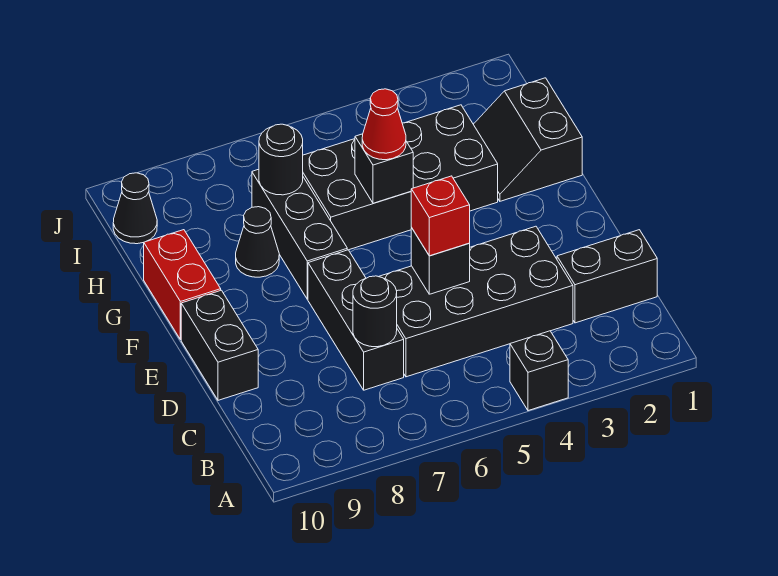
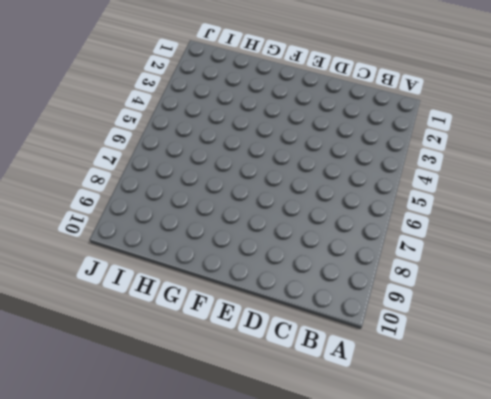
none -> black brick A4 level 1
none -> black brick C1:C2 level 1
none -> black brick C3:D6 level 1

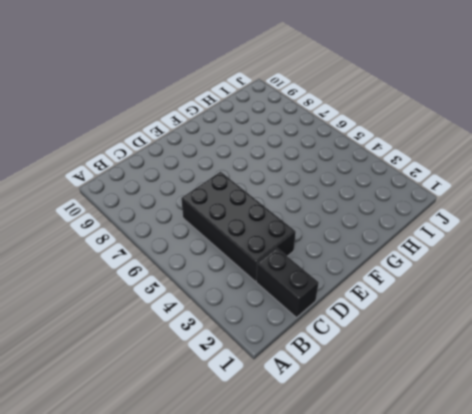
none -> black brick A4 level 1
none -> black brick C7:E7 level 1
none -> black brick D10:E10 level 1

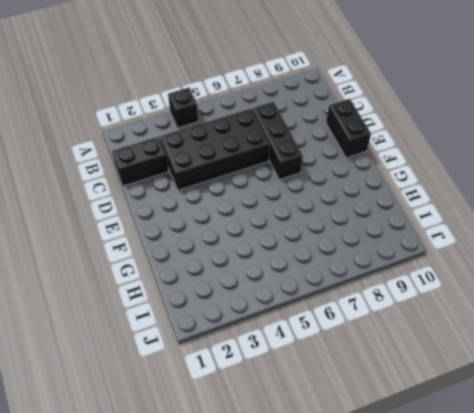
none -> black brick F7:H7 level 1
none -> red brick F10:G10 level 1
none -> black slope G1:H2 level 1 top 1

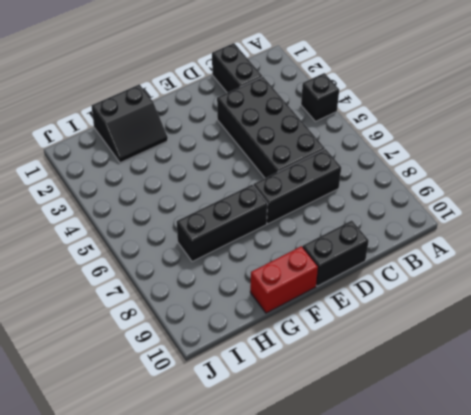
none -> black brick G3:H6 level 1
none -> black cone G8 level 1
none -> black cone I10 level 1

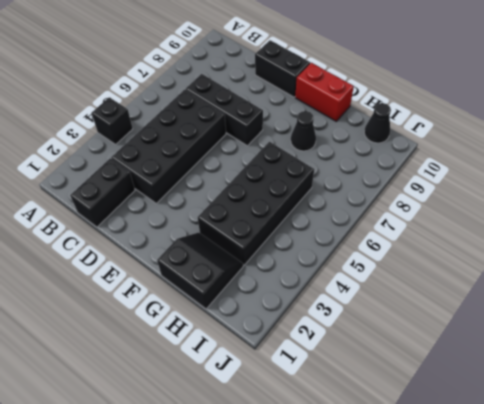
none -> black brick F7:H7 level 1
none -> black round brick C7 level 2
none -> black brick D5 level 2

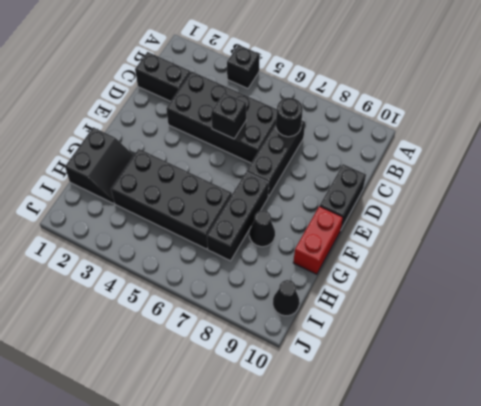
none -> black brick G5 level 2
none -> black round brick H7 level 2
none -> red brick D5 level 3

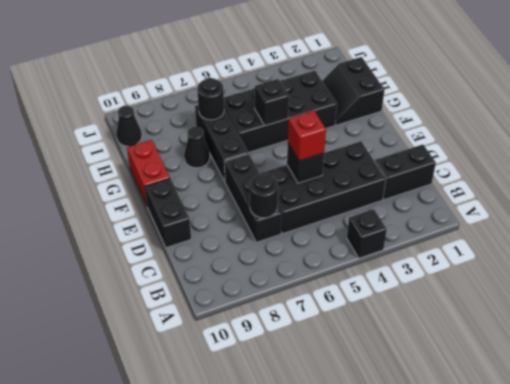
none -> red cone G5 level 3

